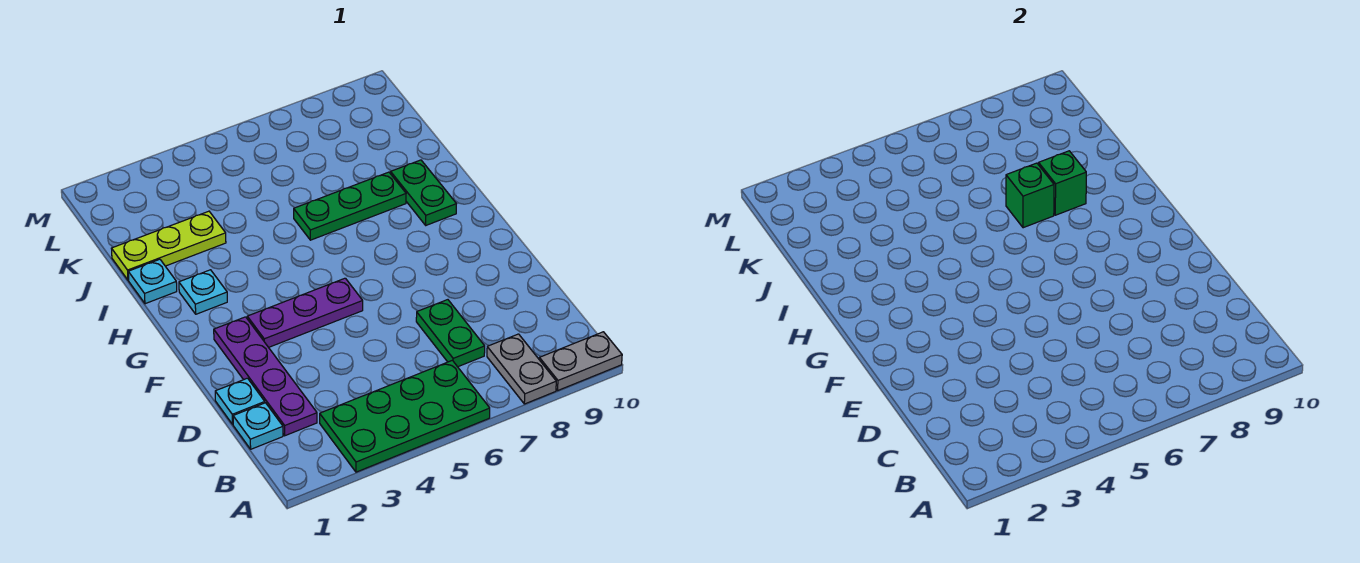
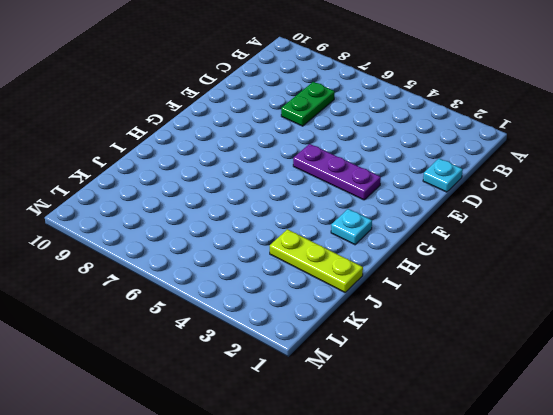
none -> green plate A3:B6 level 1
none -> grey plate A8:B8 level 1
none -> grey plate A9:A10 level 1

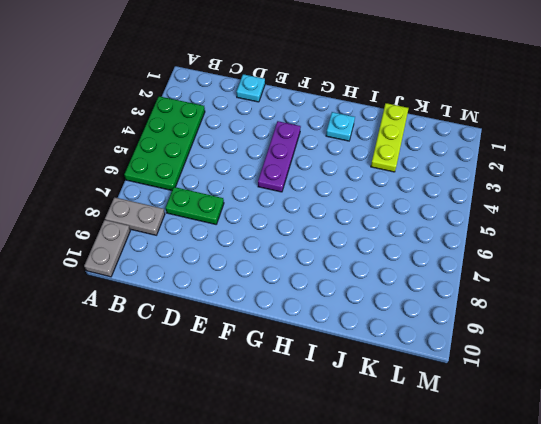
none -> cyan plate C1 level 1
none -> purple plate C2:F2 level 1
none -> green plate H9:I9 level 1

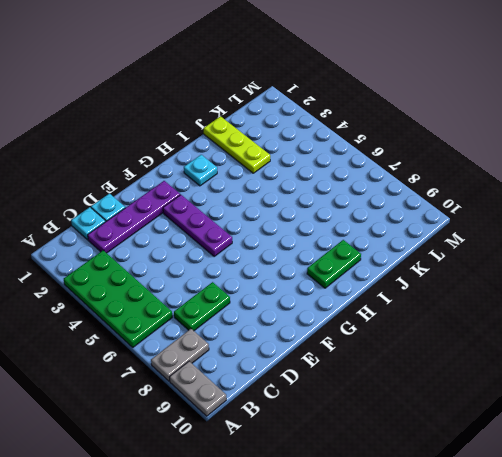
none -> cyan plate I1 level 1
none -> green plate I6:I8 level 1
none -> green brick I7 level 2

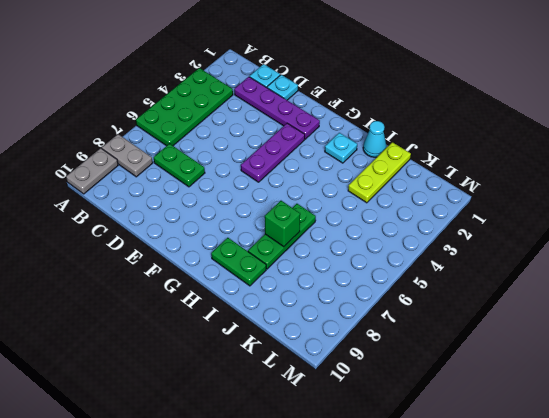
cyan cone I1 level 1 -> cyan plate I1 level 1
none -> green brick I8 level 2

